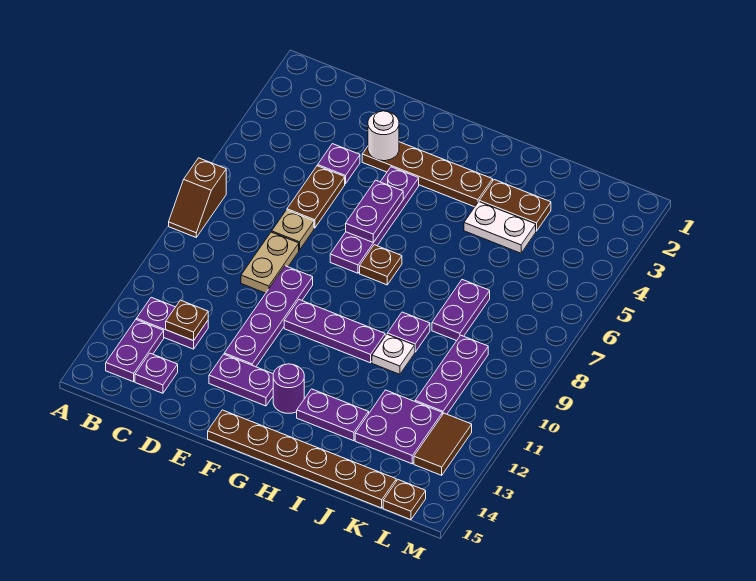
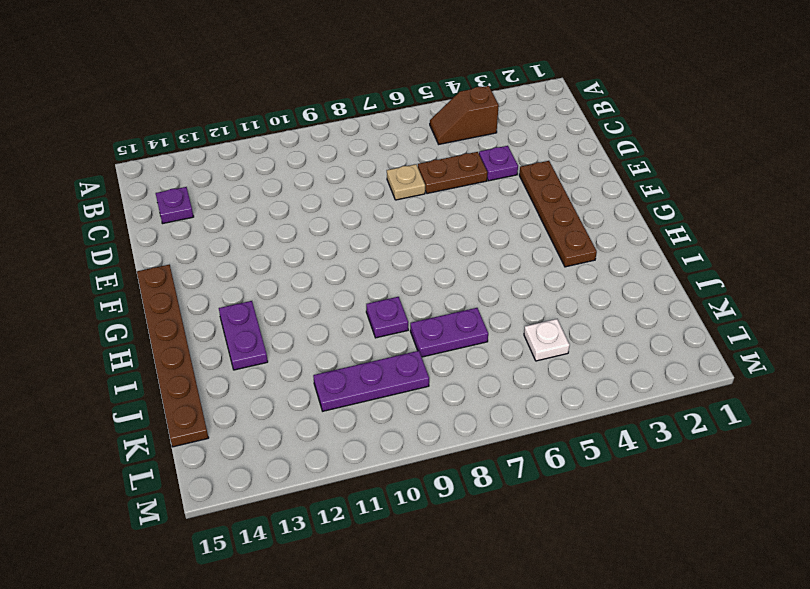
brown slope B4:B5 level 1 top 4 -> brown slope A7:A8 level 1 top 7
white plate K5 level 1 -> white plate I10 level 1
none -> purple plate B12:C12 level 1
none -> purple plate B13:B14 level 1
none -> tan plate D8:D9 level 1

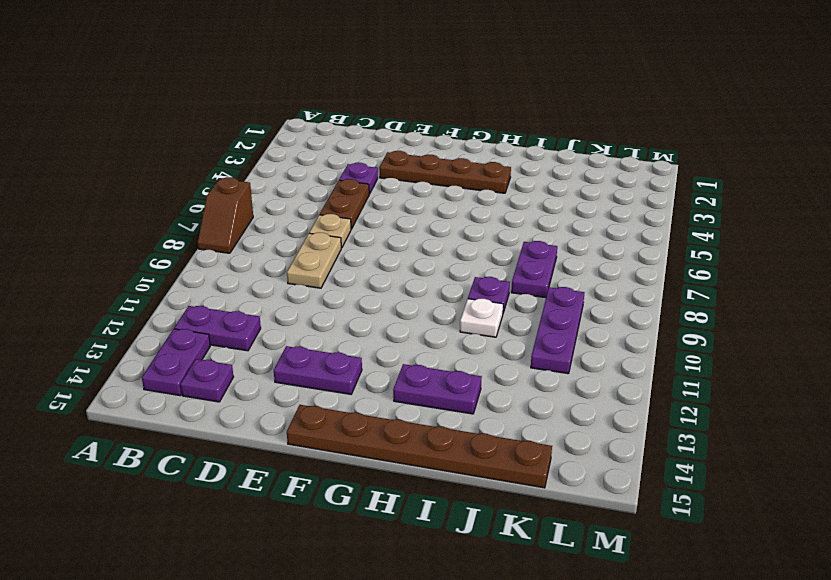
none -> purple plate E9:E12 level 1
none -> purple plate F4:F7 level 1
none -> purple plate F10:H10 level 1

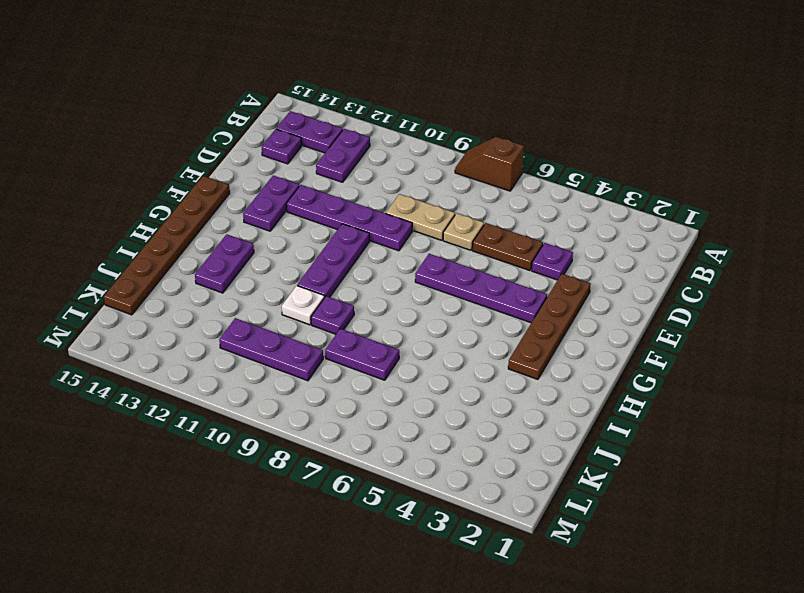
none -> brown plate G7 level 1
none -> purple round brick G13 level 1
none -> brown plate I3:J3 level 1

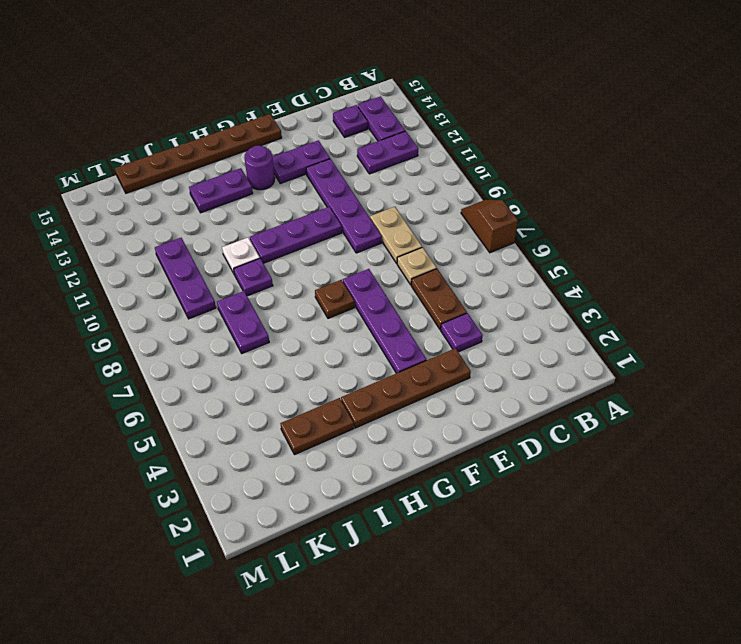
none -> white plate I4:J4 level 1
none -> purple plate J12:K13 level 1
none -> brown tile L12:L13 level 1

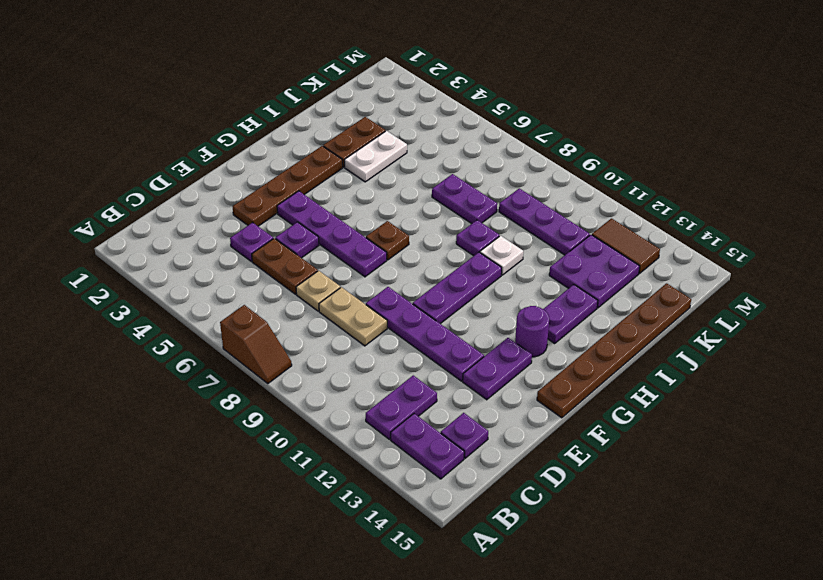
purple plate E5 level 1 -> none
none -> brown plate L15 level 1
none -> brown plate C12 level 2
none -> white round brick E3 level 2

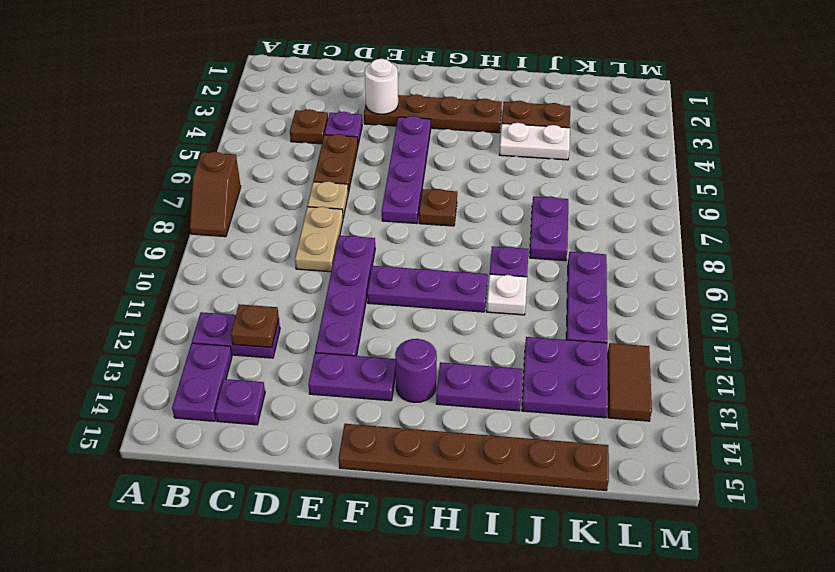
brown plate C4 level 1 -> brown plate L15 level 1
none -> purple plate F5:F6 level 2

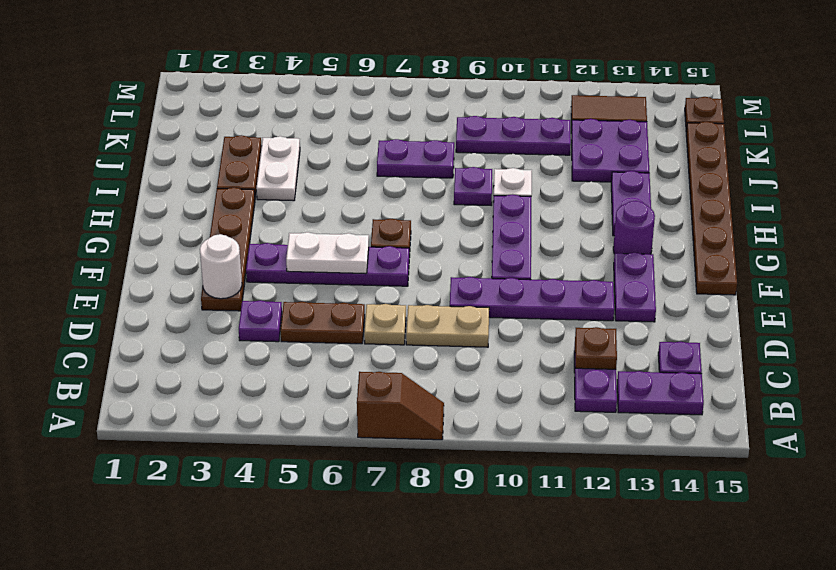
white plate F5:F6 level 2 -> purple plate F5:F6 level 2

